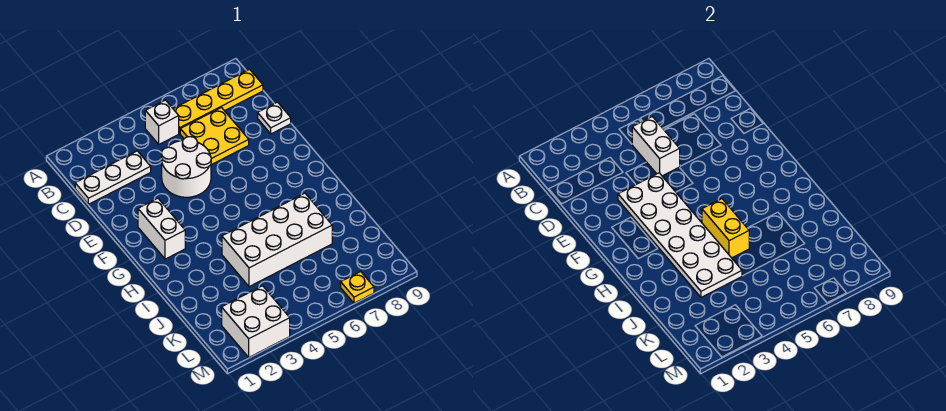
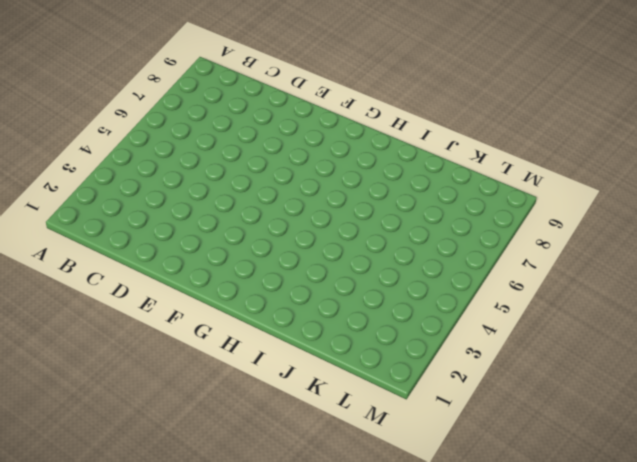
none -> white brick B5 level 1
none -> yellow plate B6:B9 level 1
none -> white plate C1:C3 level 1

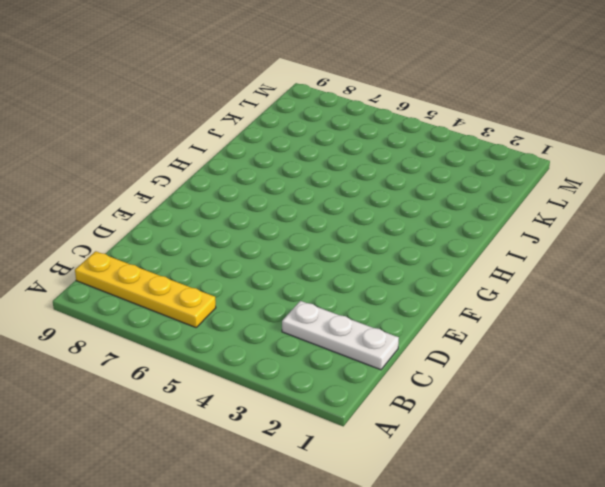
none -> white brick B5 level 1
none -> yellow plate C6:D7 level 1
none -> white round brick D4:E5 level 1

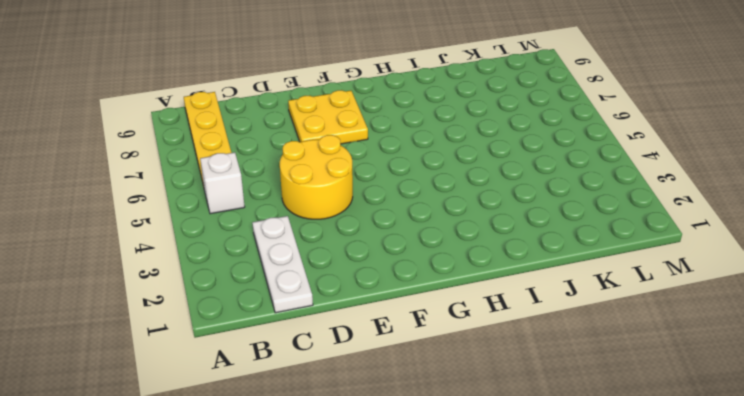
yellow round brick D4:E5 level 1 -> white round brick D4:E5 level 1
yellow plate E7:F8 level 1 -> yellow plate C6:D7 level 1
none -> white plate D9 level 1
none -> white brick F2:G2 level 1
none -> white brick I4:J7 level 1

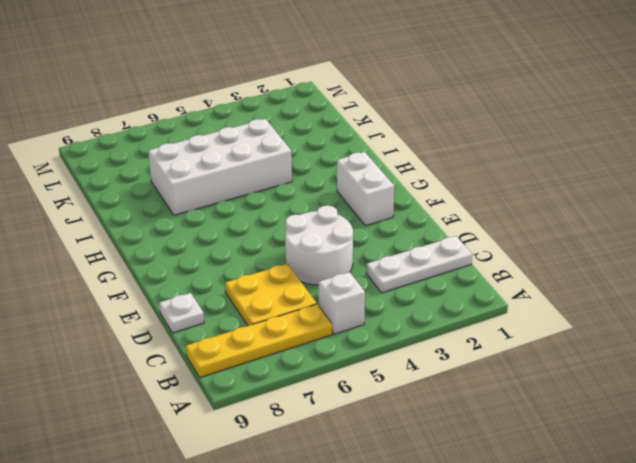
none -> white brick L2:M3 level 1
none -> yellow plate M7 level 1
none -> white brick C5:D5 level 2

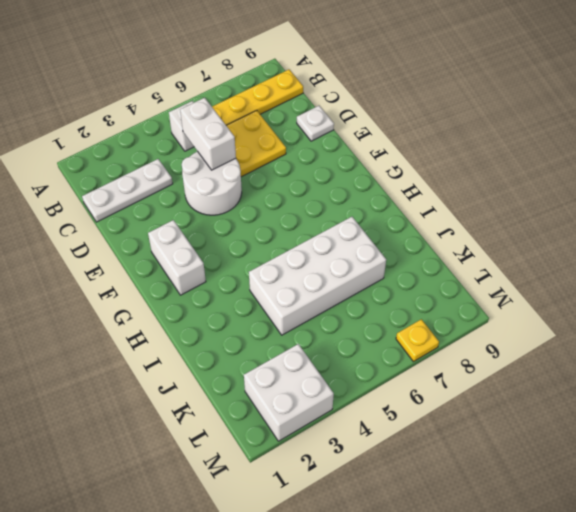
none -> white plate E3:J4 level 2
none -> yellow brick H5:I5 level 2

